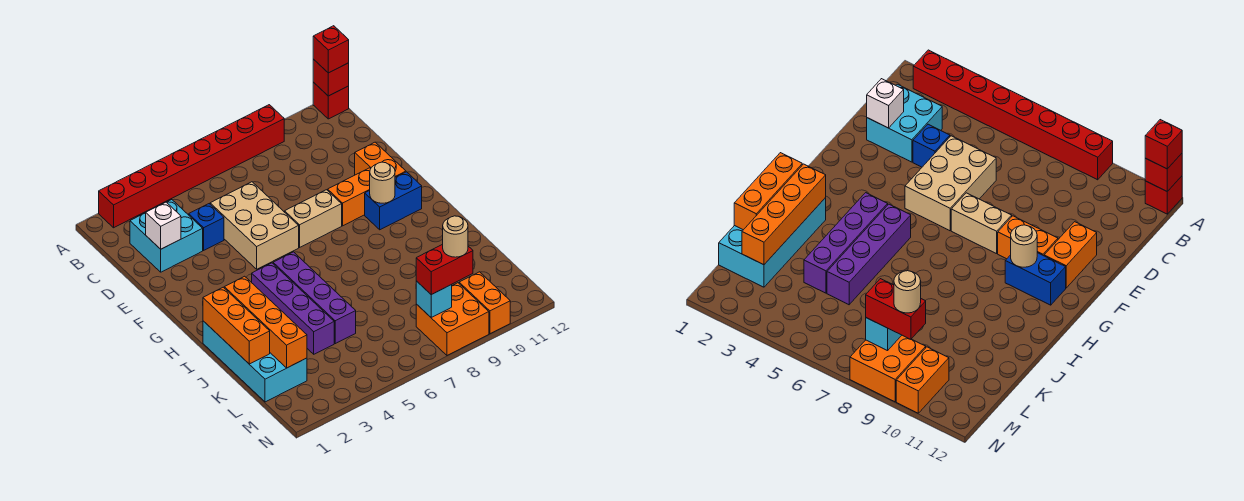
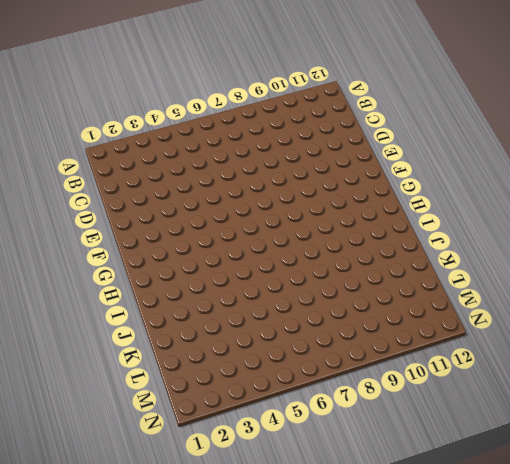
none -> red brick A2:A9 level 1
none -> red brick A12 level 1
none -> cyan brick C2:D3 level 1

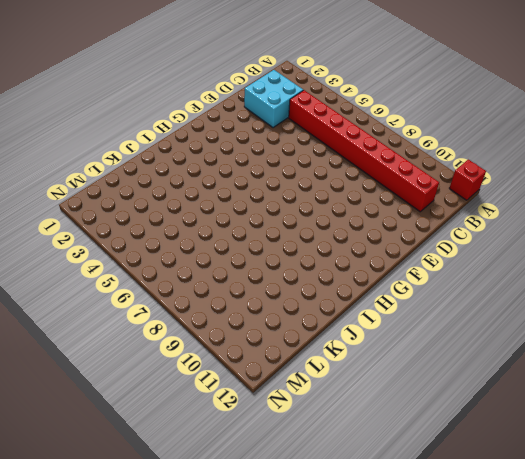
red brick C4:C11 level 1 -> red brick A2:A9 level 1
none -> blue brick D4 level 1
none -> tan brick D5:F6 level 1
none -> orange brick E11:F11 level 1

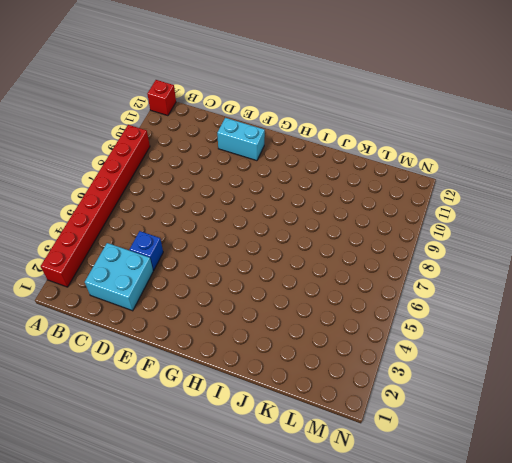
cyan brick E11:F11 level 1 -> orange brick E11:F11 level 1
none -> tan brick D5:F6 level 1
none -> tan brick F7:F8 level 1
none -> orange brick F9:F10 level 1

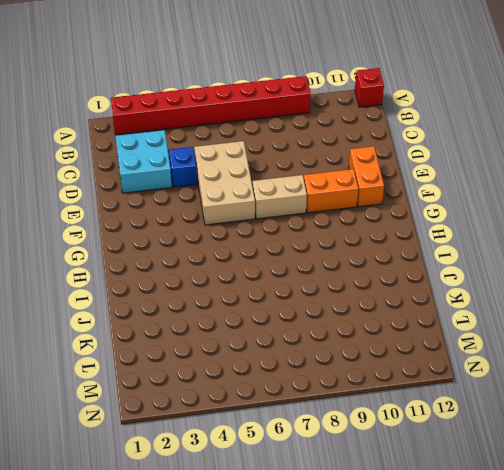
none -> blue brick G10:G11 level 1
none -> purple brick H4:K4 level 1
none -> purple brick H5:K5 level 1

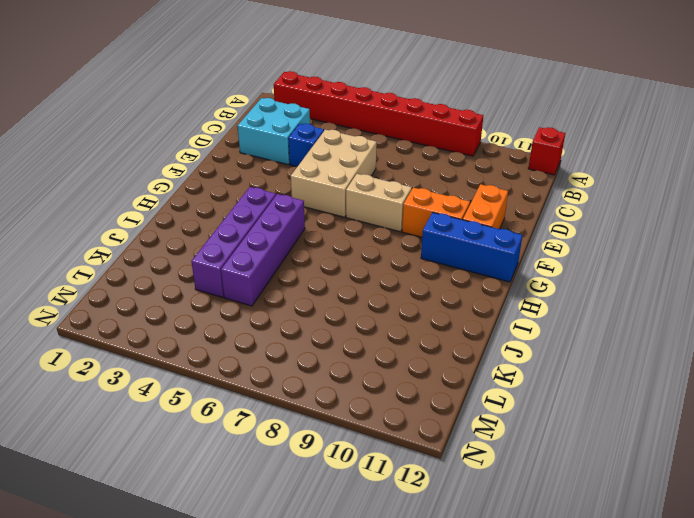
blue brick G10:G12 level 1 -> blue brick G10:G11 level 1
none -> cyan brick I1:L2 level 1
none -> orange brick M8:N9 level 1
none -> orange brick M10:N10 level 1

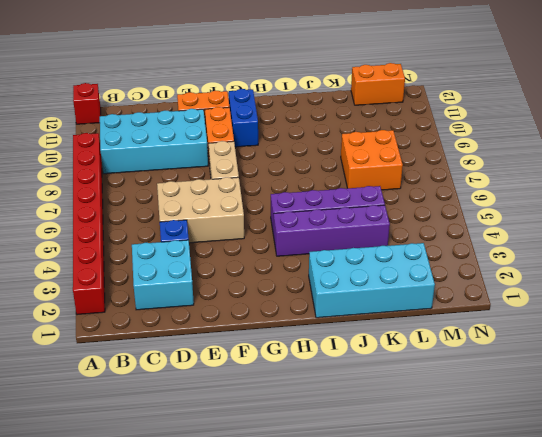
cyan brick B9:E10 level 1 -> none
orange brick K7:L8 level 1 -> orange brick M8:N9 level 1
orange brick L12:M12 level 1 -> orange brick M10:N10 level 1
none -> red brick A12 level 2
none -> white brick D2 level 2
none -> tan round brick G10 level 2

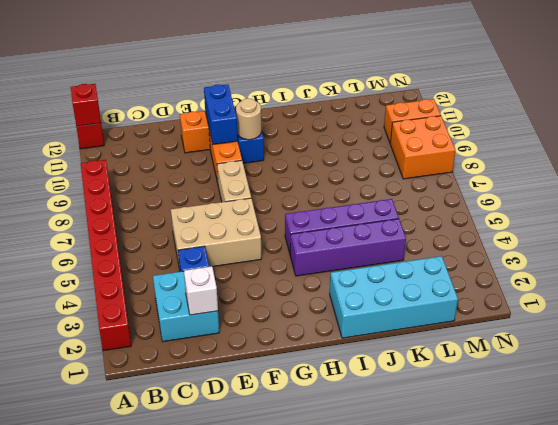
blue brick F10:F11 level 2 -> none
none -> orange brick I1:K1 level 2
none -> orange brick I2:L2 level 2
none -> cyan brick M8 level 2

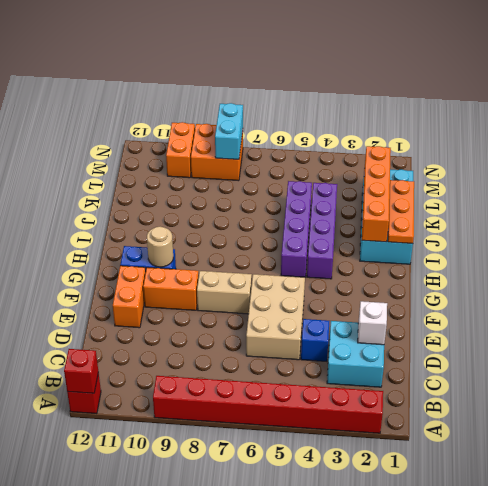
orange plate I1:K1 level 2 -> orange brick I1:K1 level 2
cyan brick M8:N8 level 2 -> cyan brick M8 level 2
none -> red brick A12 level 3
none -> red brick M8:M9 level 3
none -> tan round brick M9 level 4

